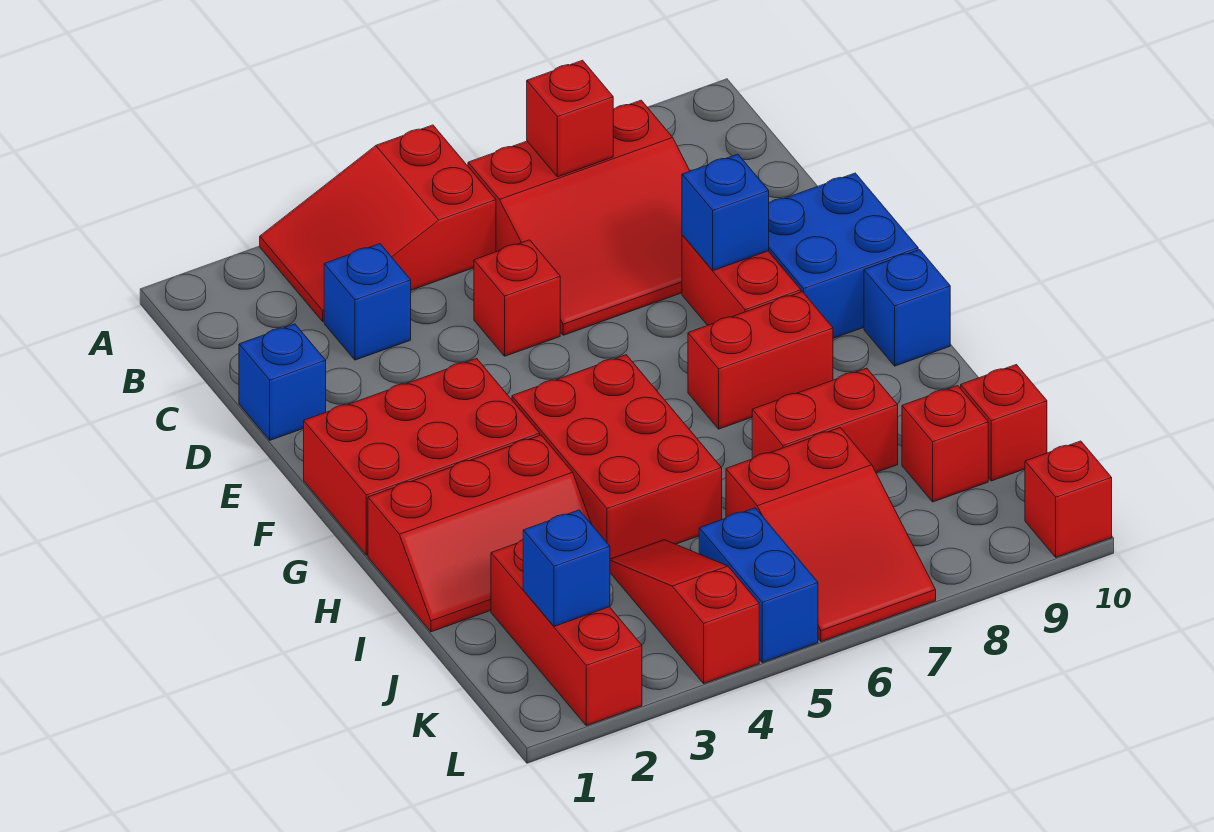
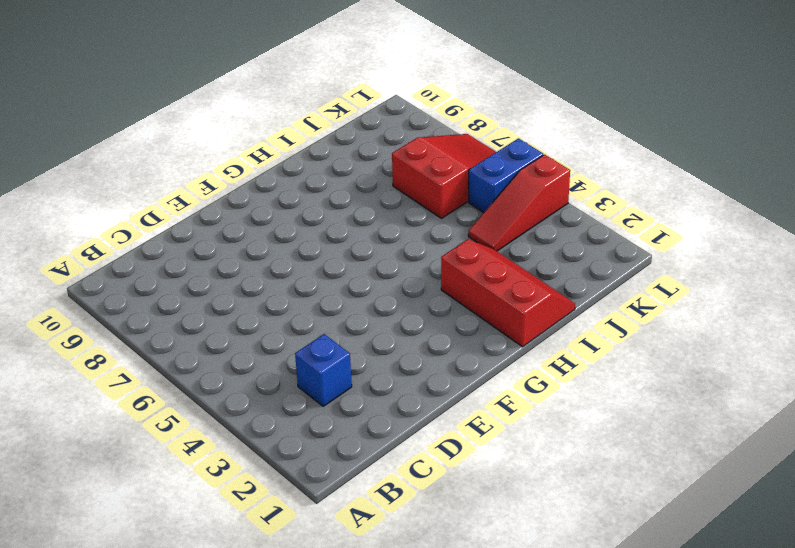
none -> red slope A3:B5 level 1 top 5
none -> red slope B6:D8 level 1 top B
none -> blue brick D1 level 1

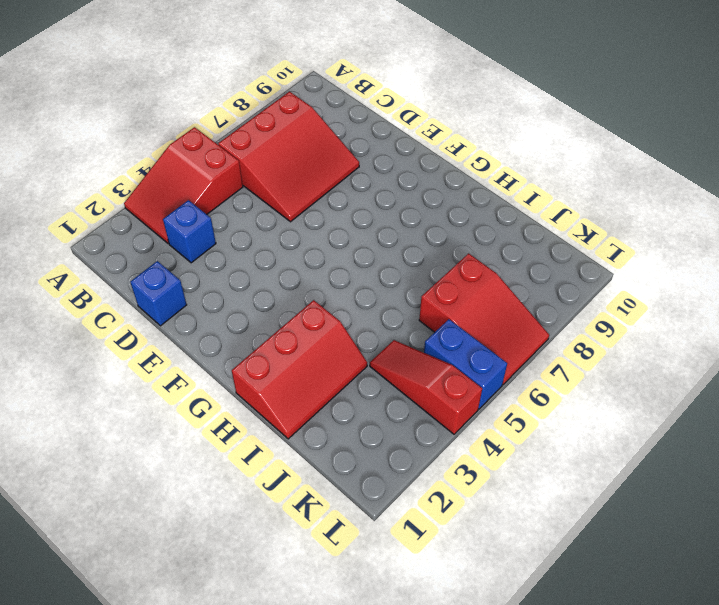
none -> red brick D5 level 1
none -> red brick E8:F8 level 1
none -> blue brick E9:F10 level 1

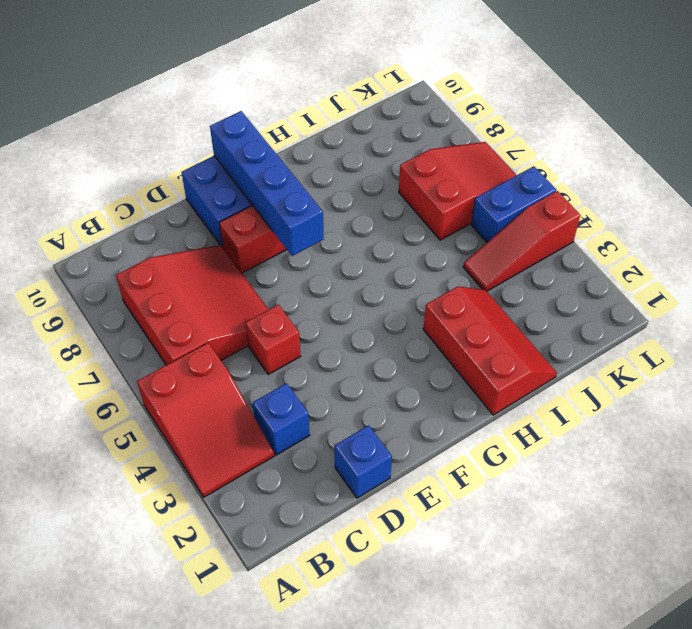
blue brick F7:F10 level 2 -> none
none -> red brick F1:G3 level 1
none -> red brick G4:I5 level 1
none -> red brick G7:G8 level 1

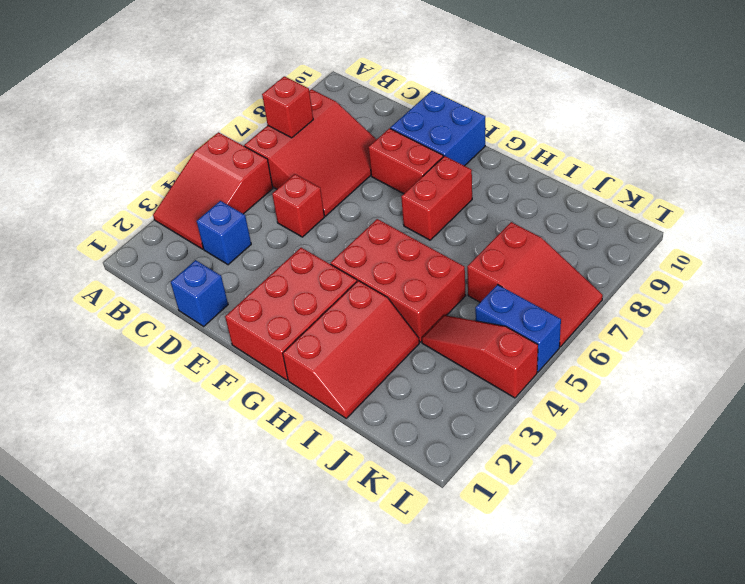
none -> blue brick G10 level 1
none -> red brick I7:I8 level 1
none -> red brick J2:L2 level 1

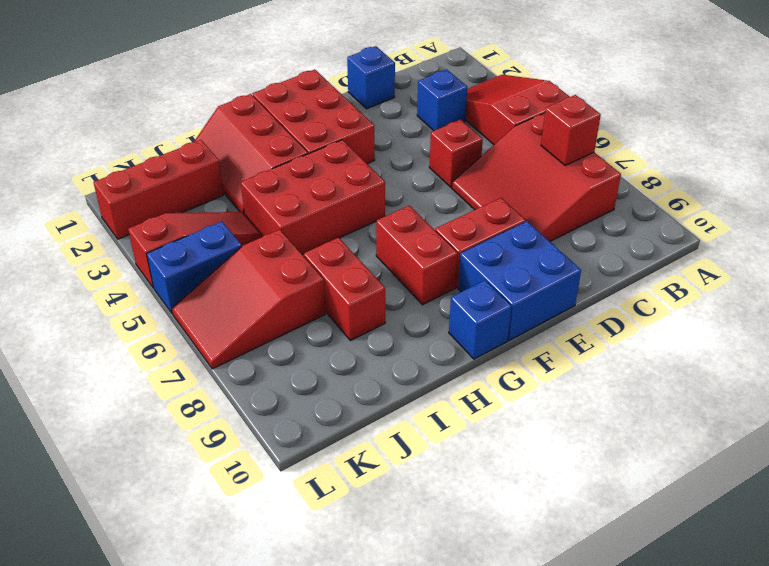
none -> red brick J9 level 1
none -> red brick J10 level 1
none -> red brick L10 level 1

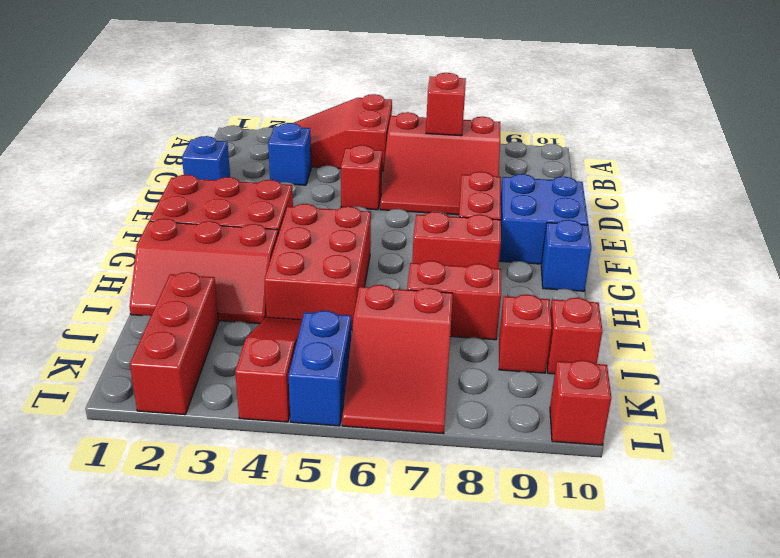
none -> blue brick E8 level 2
none -> blue brick K2 level 2

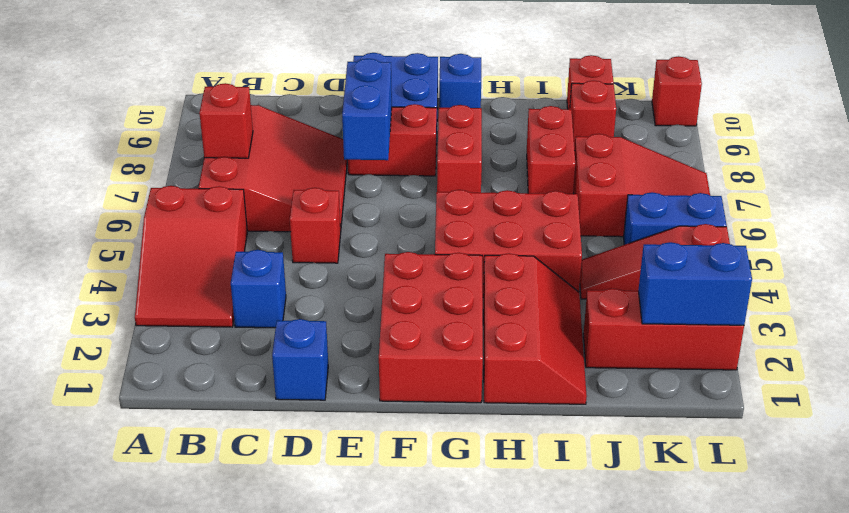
blue brick E7:E8 level 2 -> blue brick E8 level 2
blue brick K2:L2 level 2 -> blue brick K2 level 2

